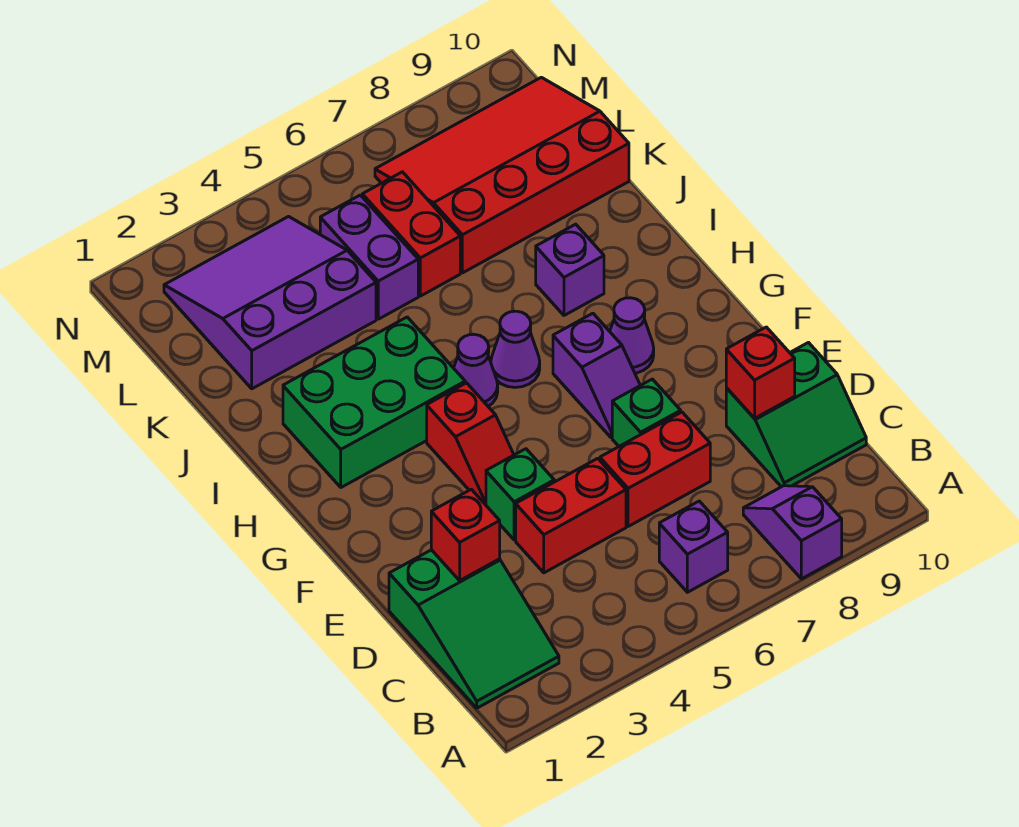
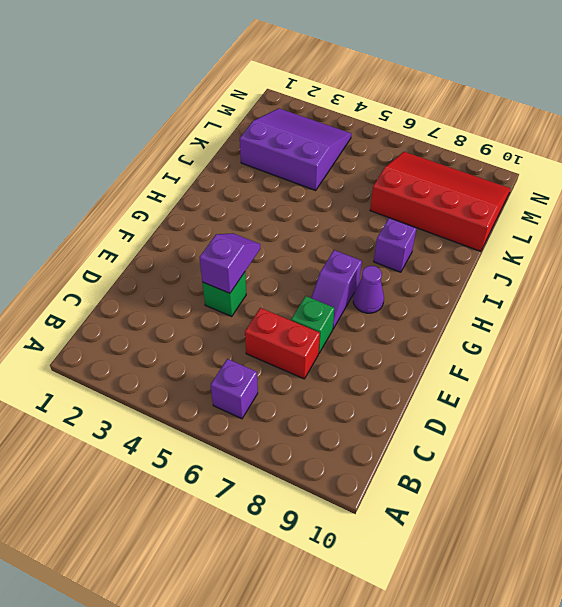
purple slope E4:F4 level 2 top E -> purple slope A8:B8 level 1 top A
none -> green slope B1:D2 level 1 top D
none -> green slope C9:D10 level 1 top D
none -> red brick D4:D5 level 1

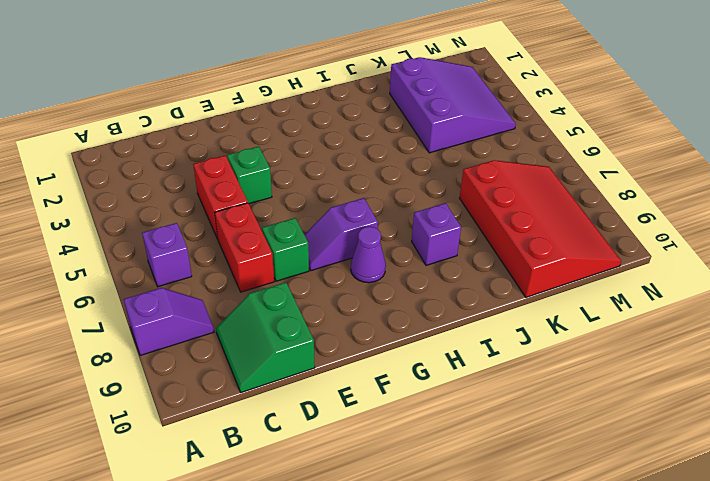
none -> green slope B1:D2 level 1 top D
none -> red slope F4:G4 level 1 top G
none -> green brick H2:I4 level 1

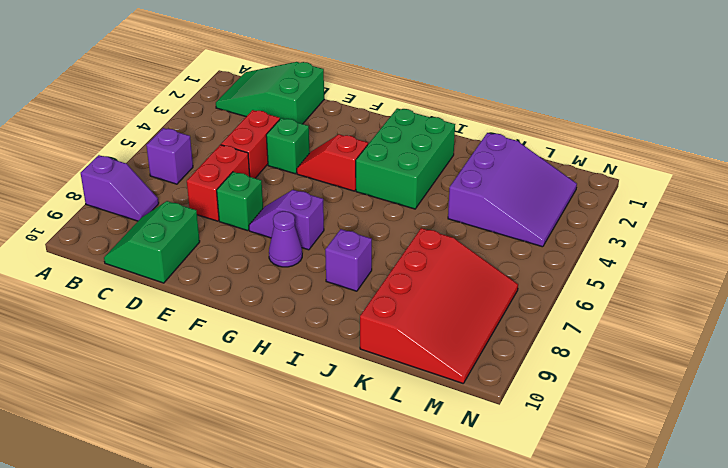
none -> purple cone H5 level 1
none -> purple cone H6 level 1
none -> purple brick K5:L5 level 1

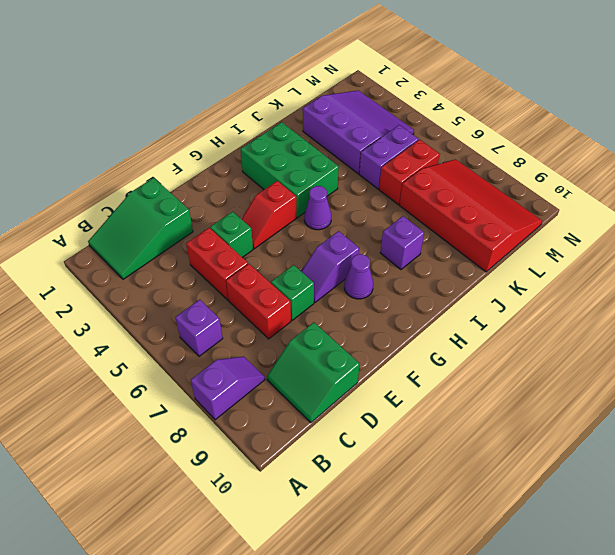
none -> purple cone H6 level 1
none -> red brick D2 level 2
none -> red brick D9 level 2

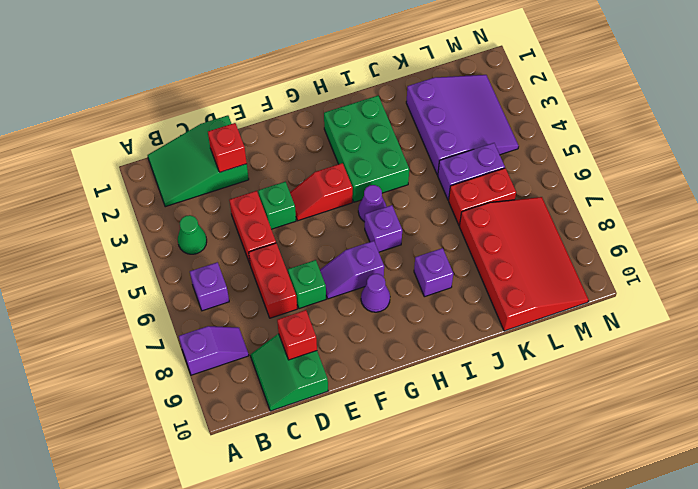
green cone B4 level 1 -> none
purple brick H6 level 1 -> purple cone H6 level 1

